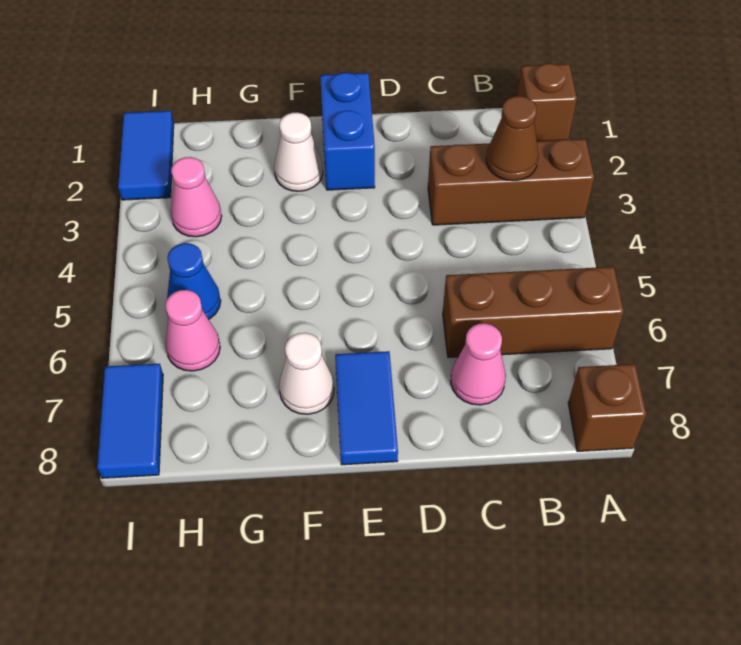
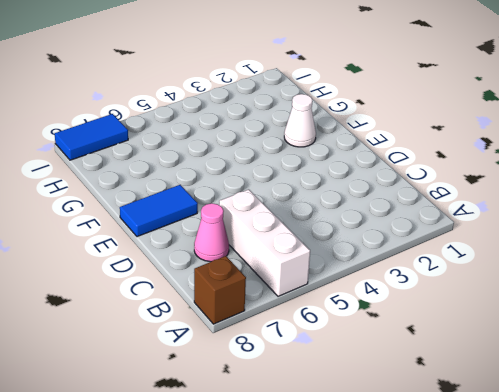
white brick A6:C6 level 1 -> brown brick A6:C6 level 1
none -> brown brick A1 level 1
none -> brown brick A3:C3 level 1
none -> blue brick E1:E2 level 1

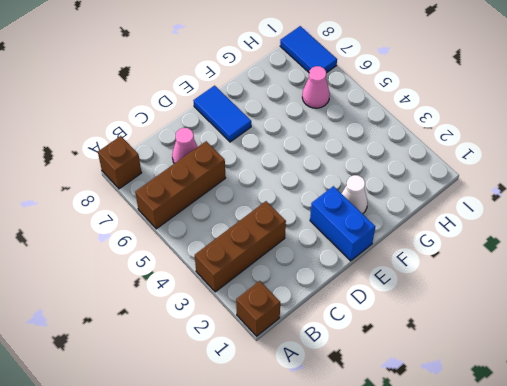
none -> white cone F7 level 1
none -> pink cone H3 level 1
none -> blue cone H5 level 1

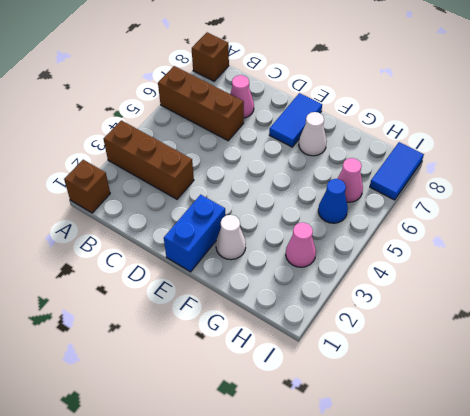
none -> blue tile I1:I2 level 1
none -> brown cone B3 level 2

